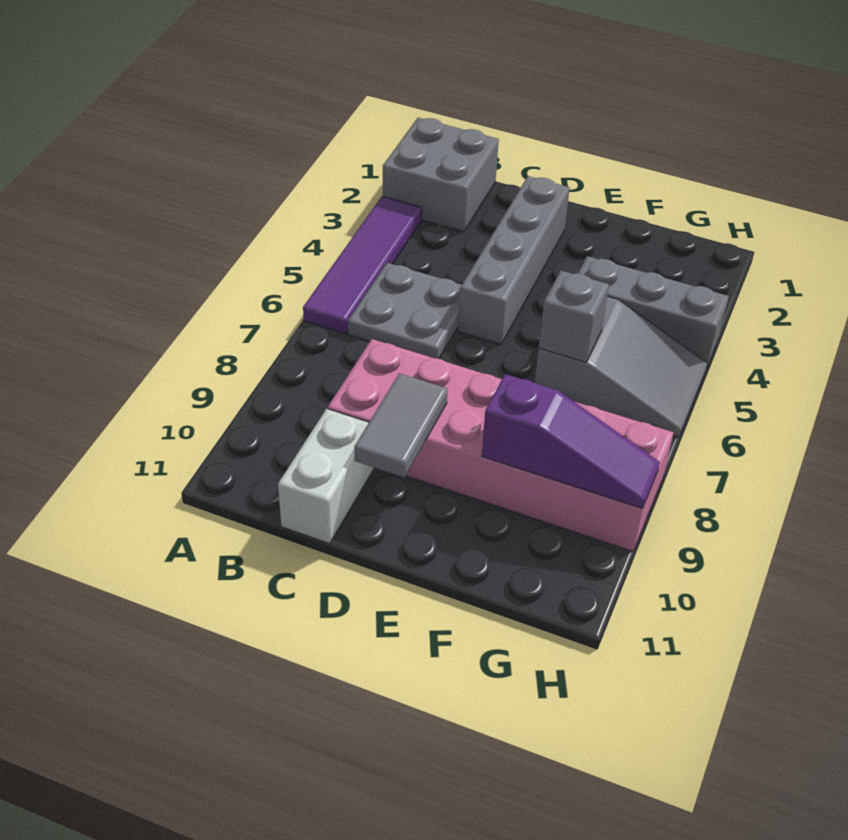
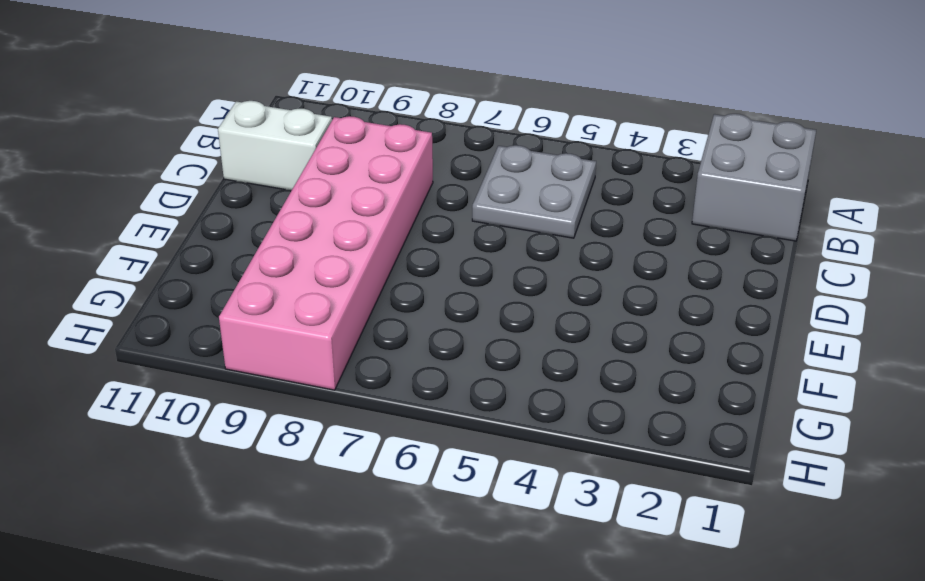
none -> purple tile A3:A6 level 1
none -> grey brick D2:D5 level 1

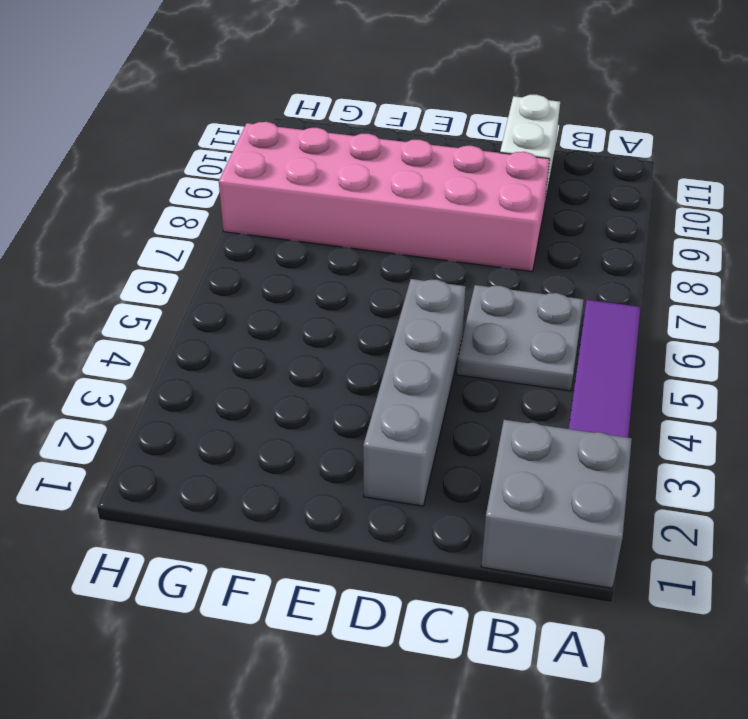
none -> grey brick F4:H4 level 1
none -> grey slope F5:H6 level 1 top F

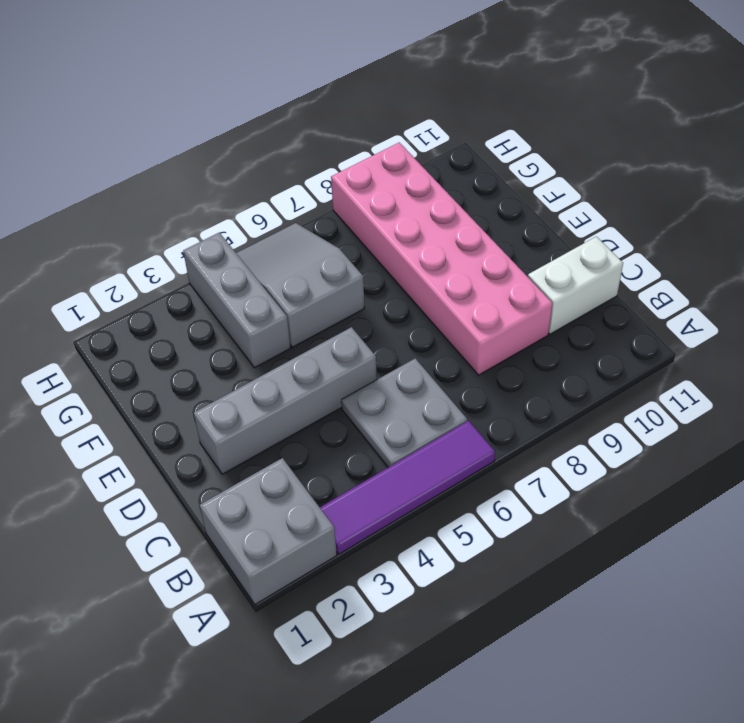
none -> grey tile D9:D10 level 2
none -> grey brick F6 level 2

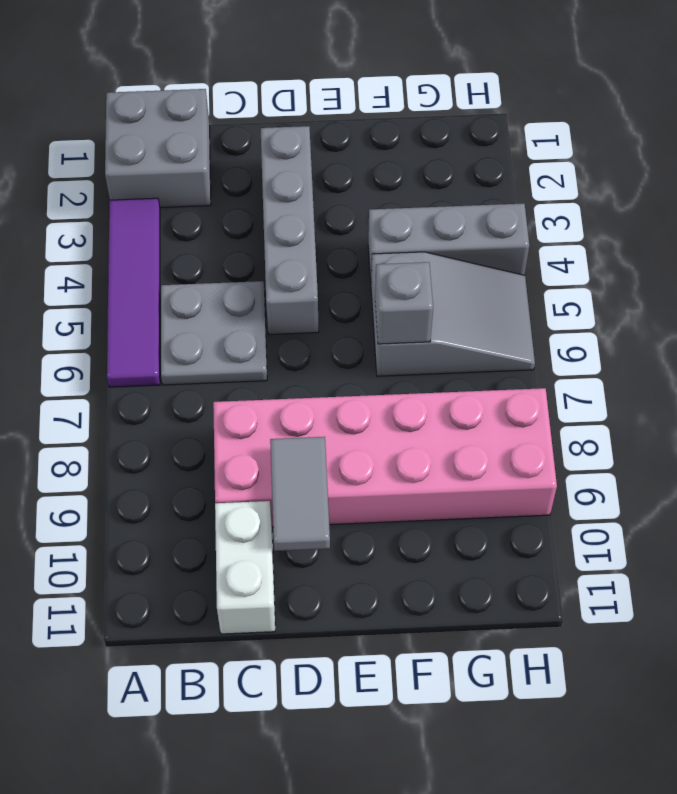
none -> purple slope F9:H9 level 2 top F

